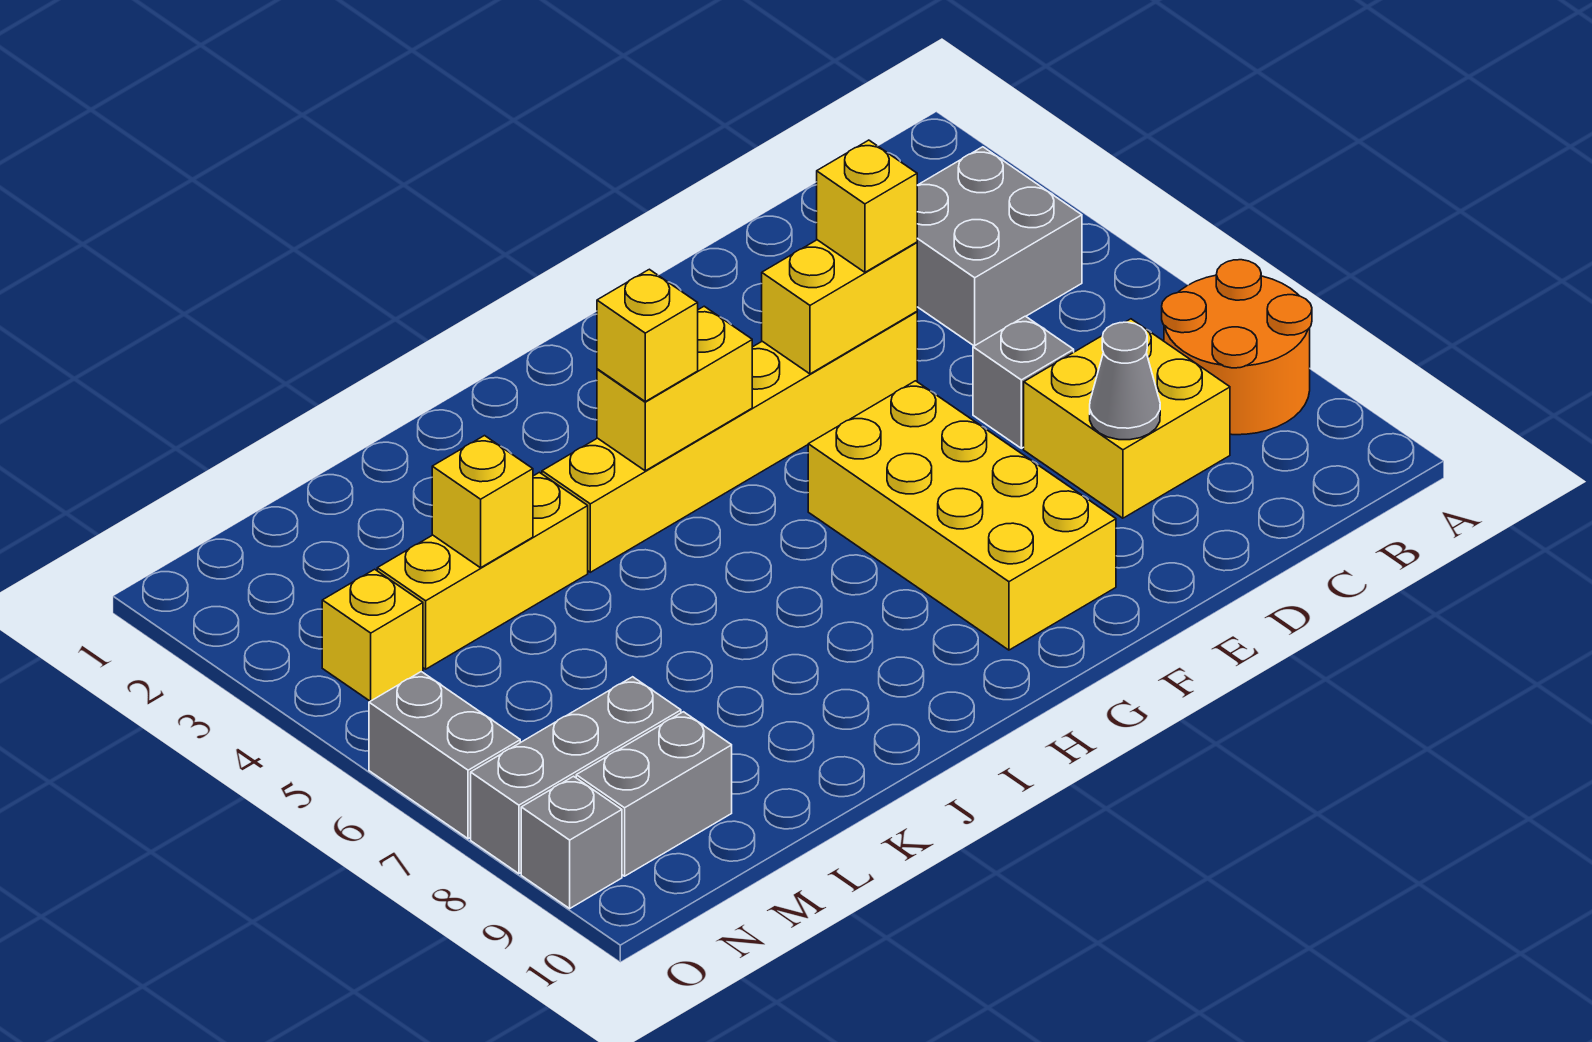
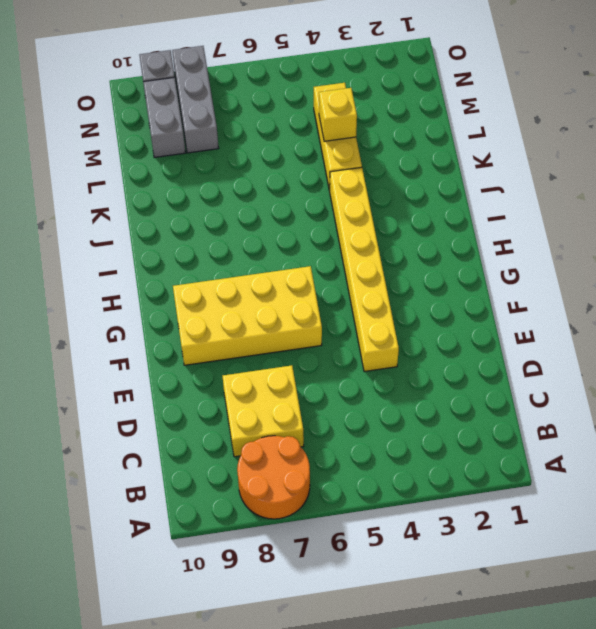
none -> grey brick B3:C4 level 1
none -> grey brick D6 level 1
none -> yellow brick N4 level 1

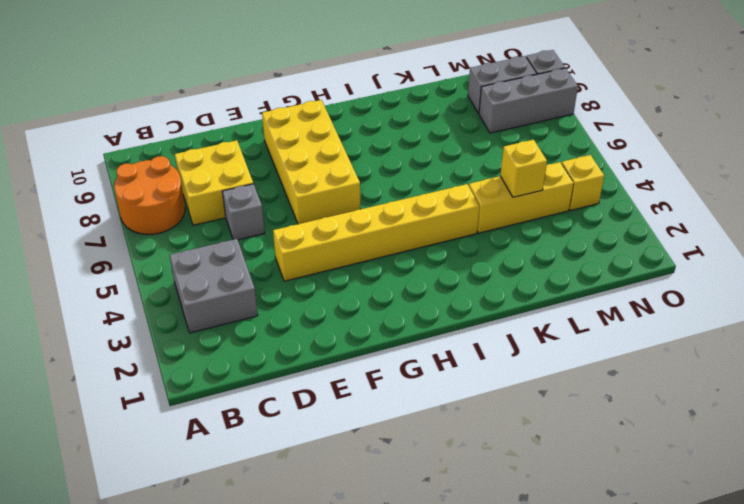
none -> grey brick O6:O7 level 1
none -> grey cone D8 level 2
none -> yellow brick E4:F4 level 2

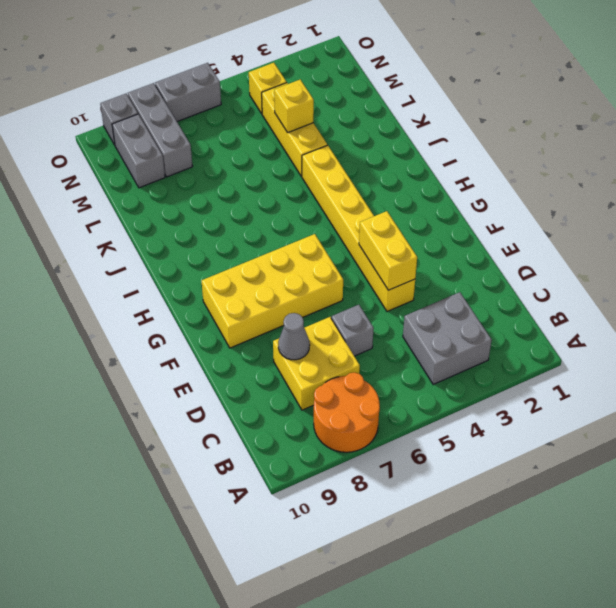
none -> yellow brick H4:I4 level 2
none -> yellow brick E4 level 3
none -> yellow brick I4 level 3

